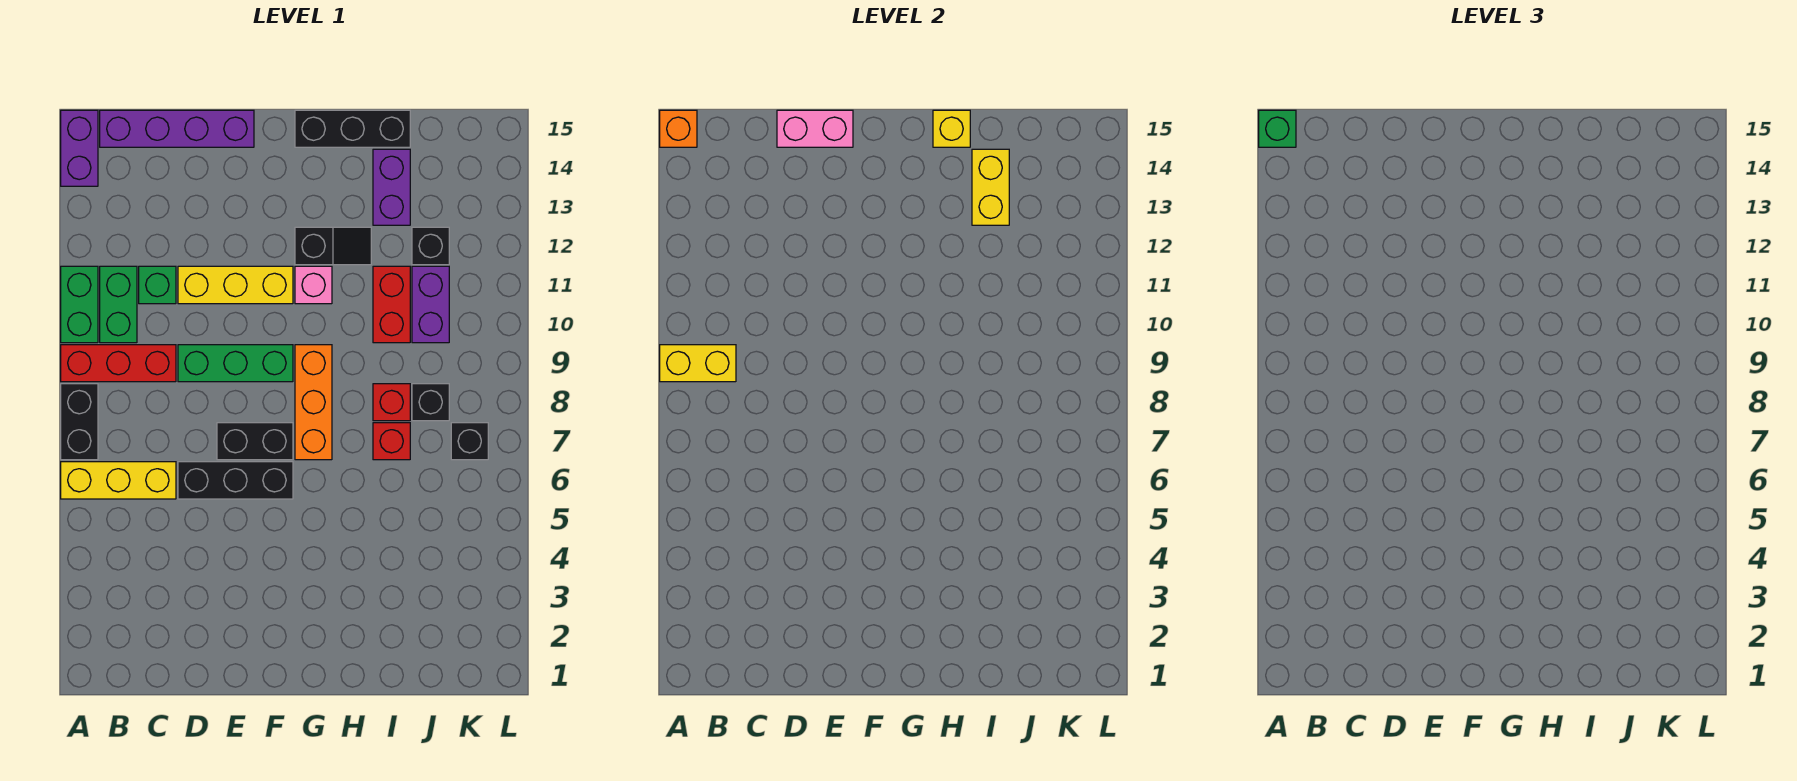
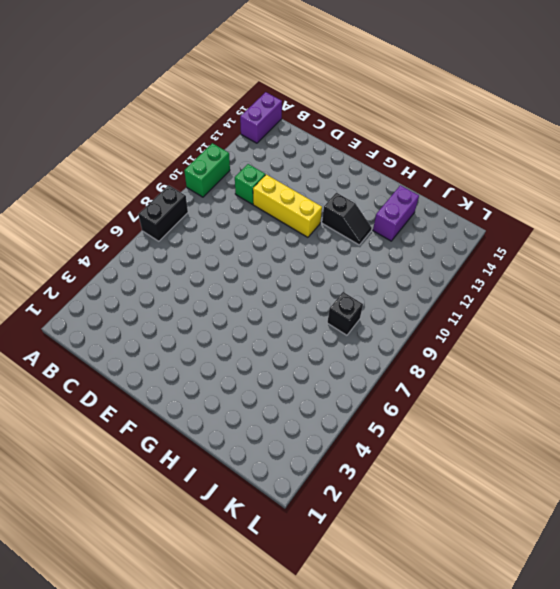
none -> yellow brick A6:C6 level 1
none -> red brick A9:C9 level 1
none -> green brick B10:B11 level 1
none -> purple brick B15:E15 level 1

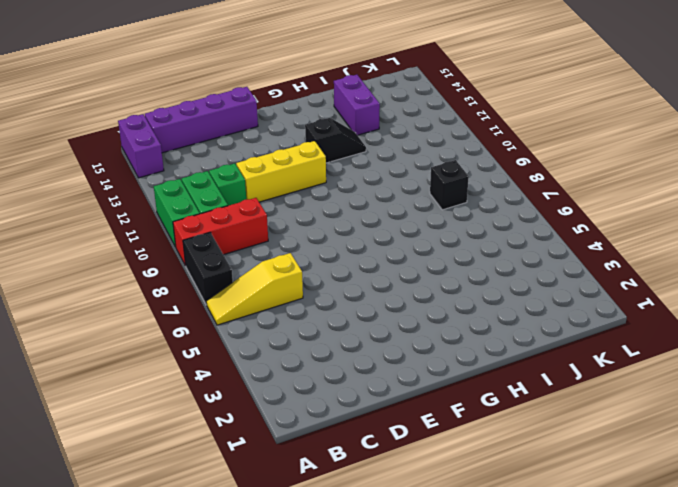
yellow slope A6:C6 level 1 top C -> yellow brick A6:C6 level 1
none -> black brick D6:F6 level 1
none -> green brick D9:F9 level 1
none -> black brick E7:F7 level 1
none -> orange brick G7:G9 level 1

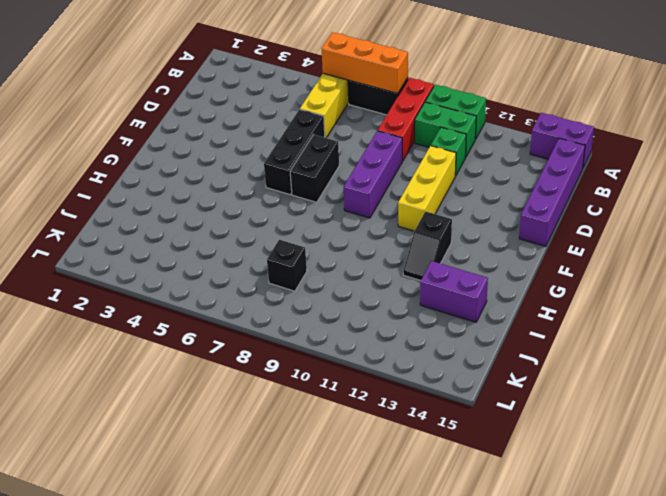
orange brick A6:A8 level 2 -> orange brick G7:G9 level 1
purple brick D9:F9 level 1 -> green brick D9:F9 level 1
none -> pink brick G11 level 1
none -> black brick G15:I15 level 1
none -> red brick I7 level 1
none -> red brick I8 level 1

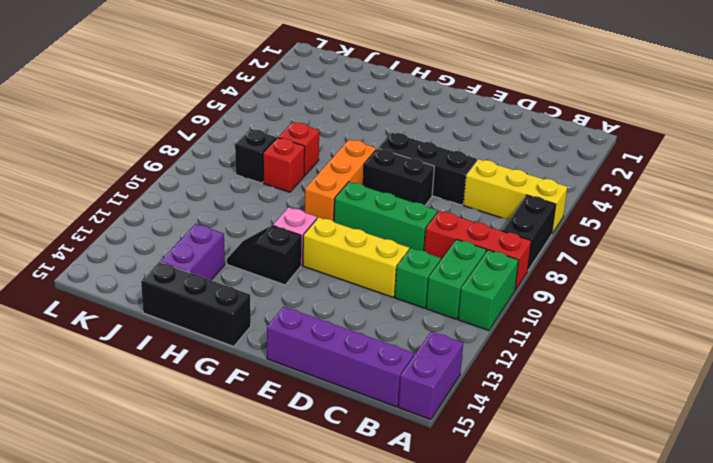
none -> red brick I10:I11 level 1
none -> purple brick J10:J11 level 1
none -> black brick J12 level 1
none -> black brick K7 level 1

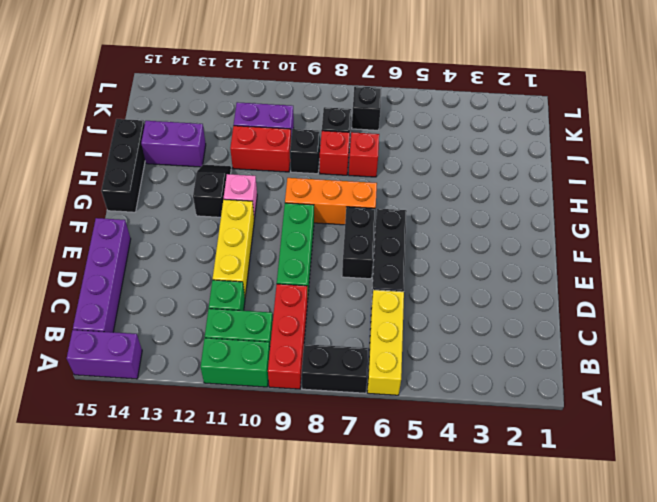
black brick I9 level 1 -> black brick J12 level 1
none -> yellow brick A9:B9 level 2
none -> orange brick A15 level 2
none -> pink brick D15:E15 level 2
none -> yellow brick H15 level 2

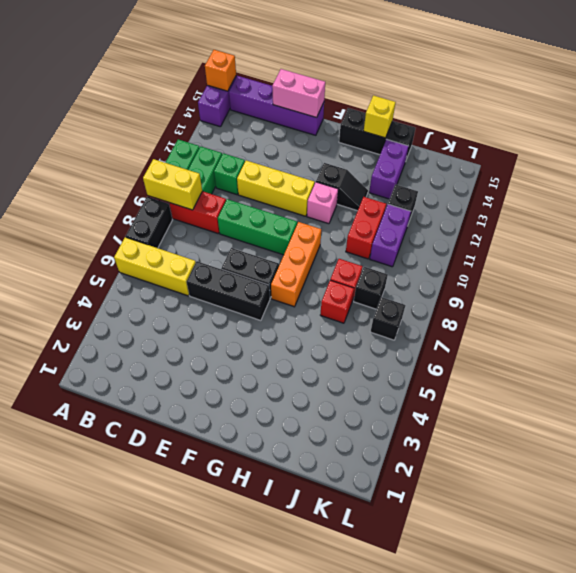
none -> yellow brick I13:I14 level 2
none -> green brick A15 level 3

